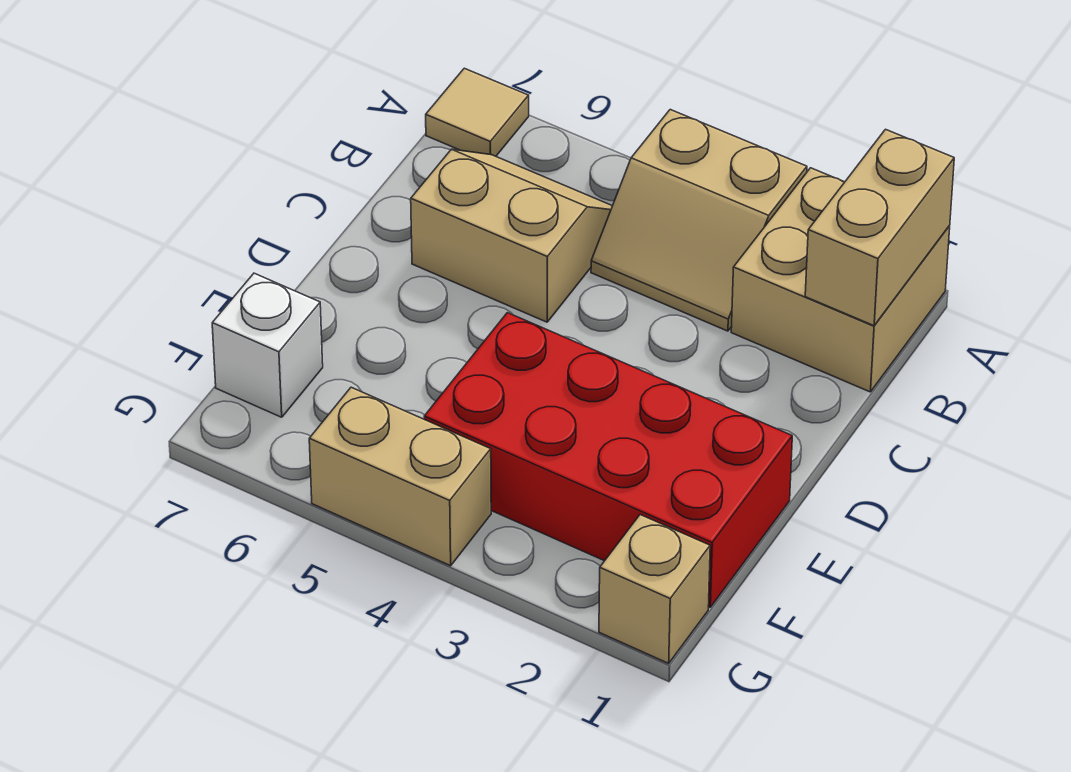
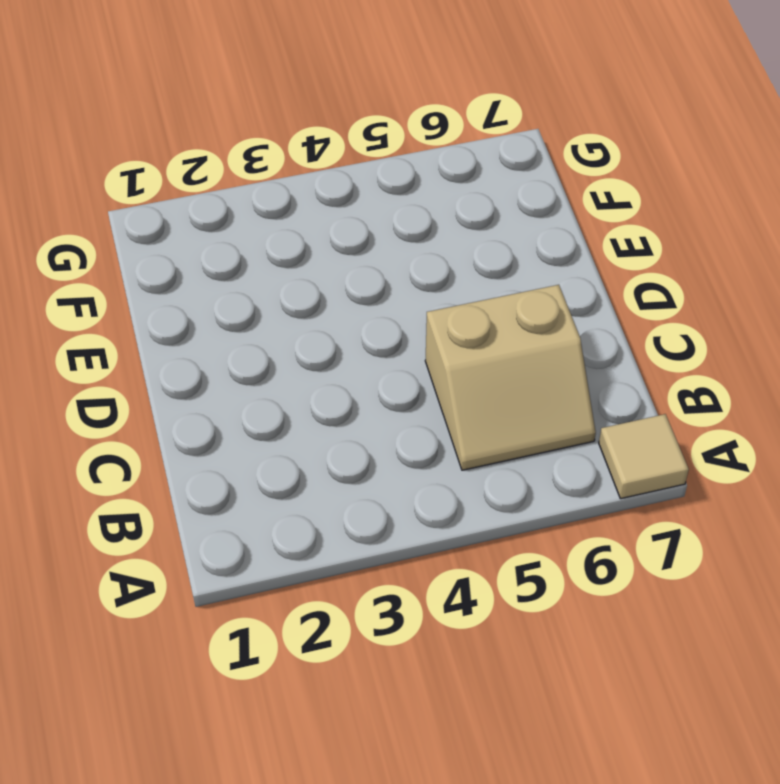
none -> tan brick A1:B2 level 1
none -> tan slope A3:B4 level 1 top A

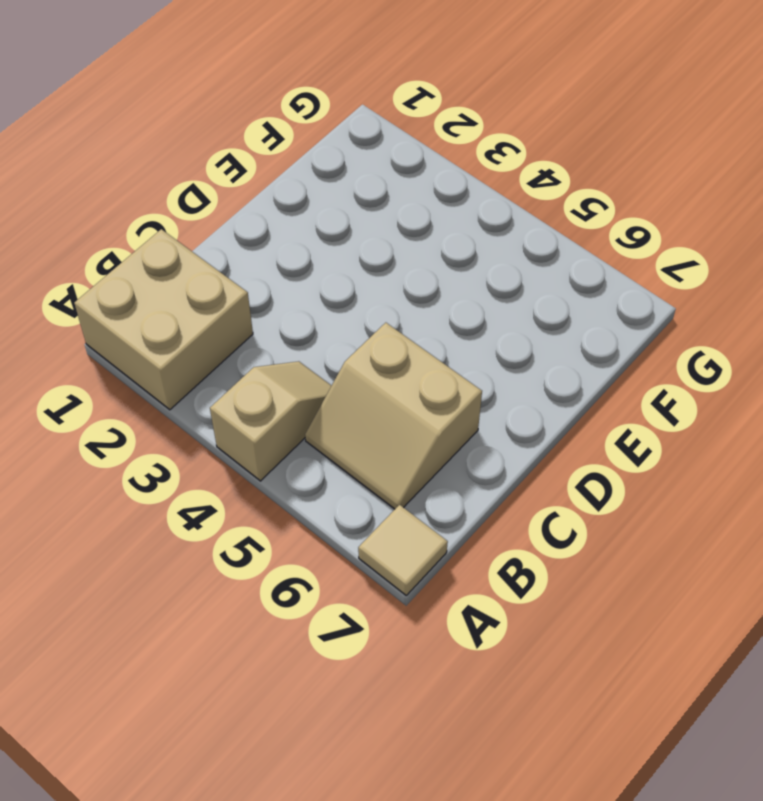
tan slope A4:B4 level 1 top A -> tan slope A3:B4 level 1 top A
none -> red brick E1:F4 level 1
none -> white brick F7 level 1

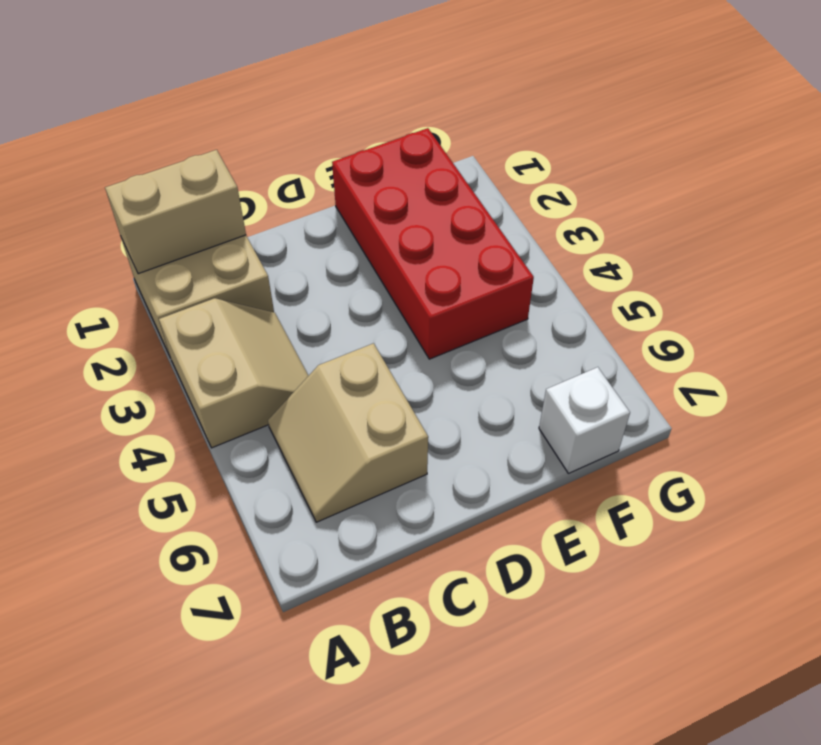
none -> tan tile A7 level 1
none -> tan brick G1 level 1

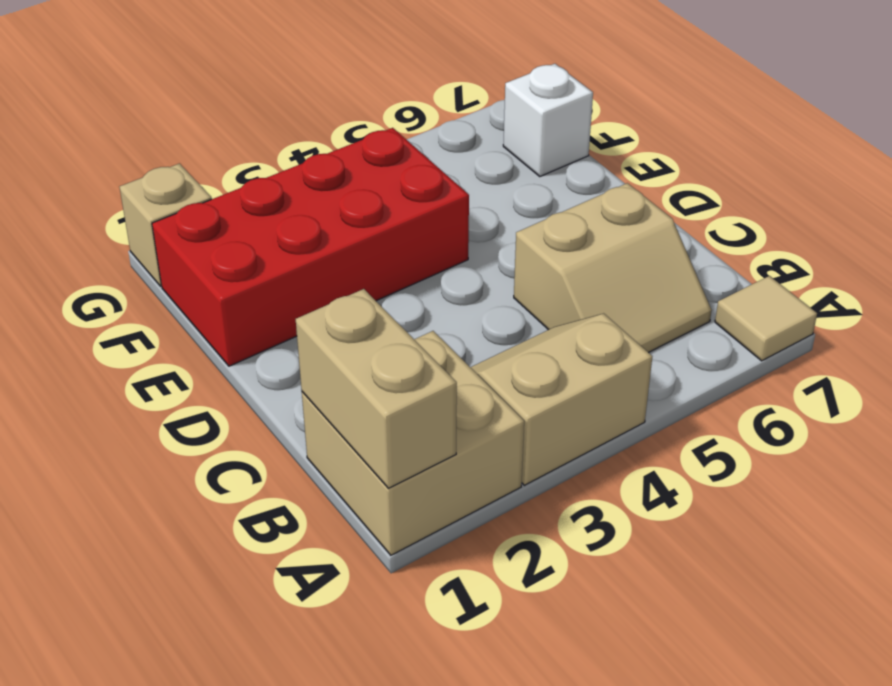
none -> tan brick G4:G5 level 1

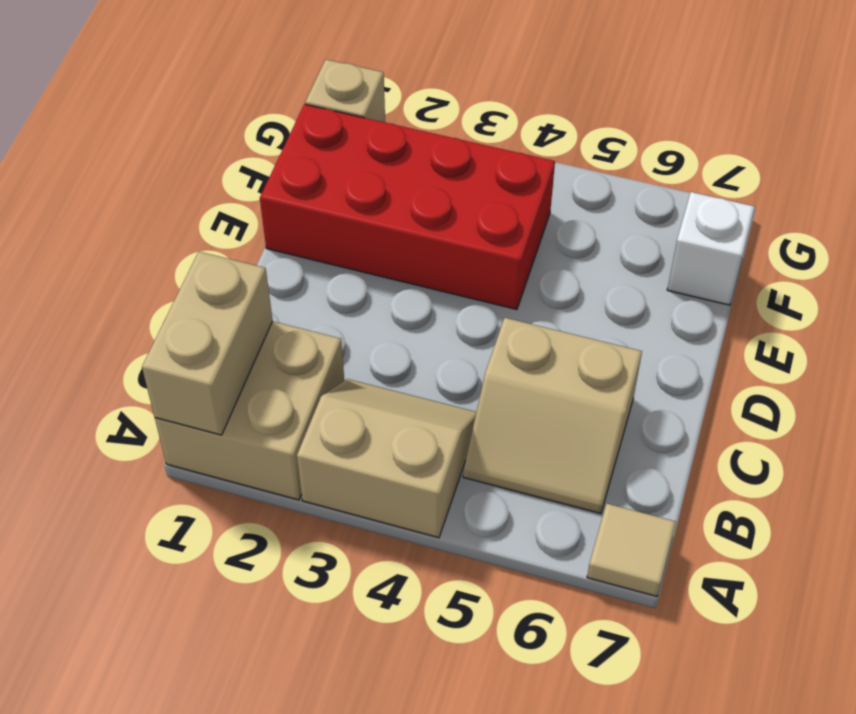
none -> tan brick G4:G5 level 1

